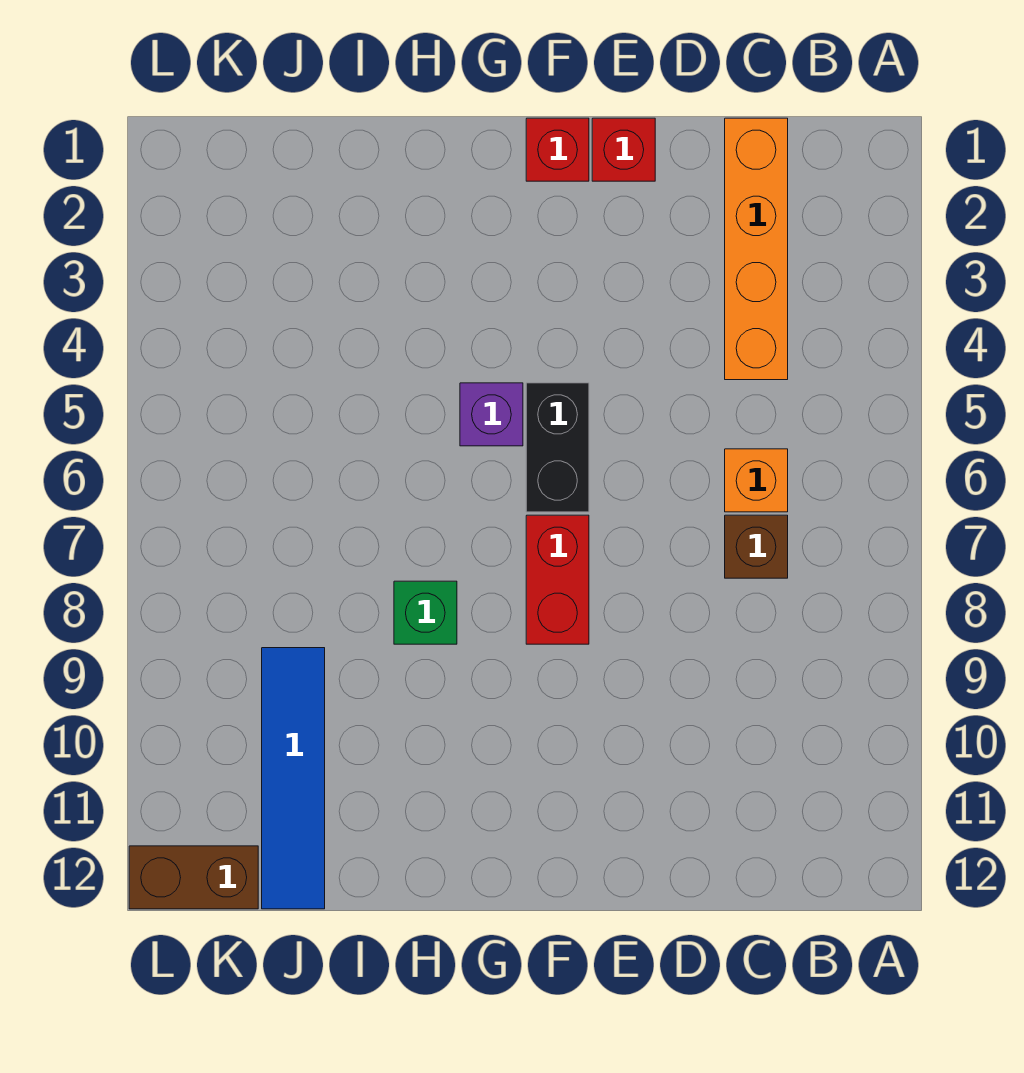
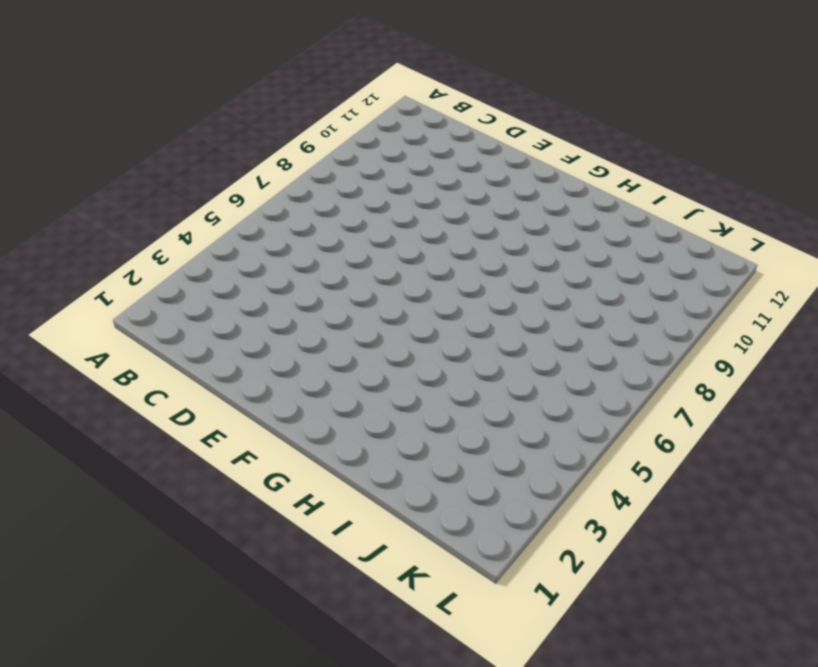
none -> orange brick C1:C4 level 1
none -> orange brick C6 level 1

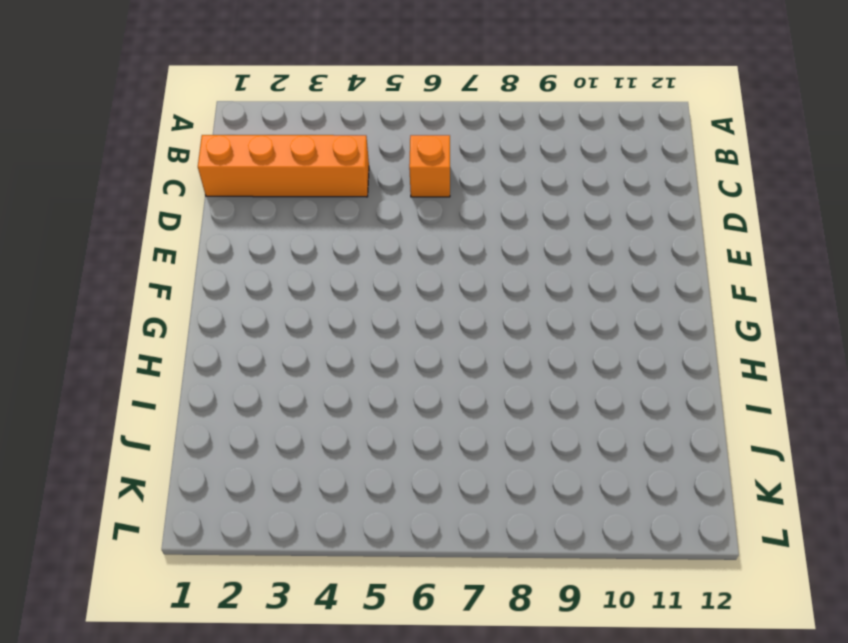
none -> brown brick C7 level 1
none -> red brick E1 level 1

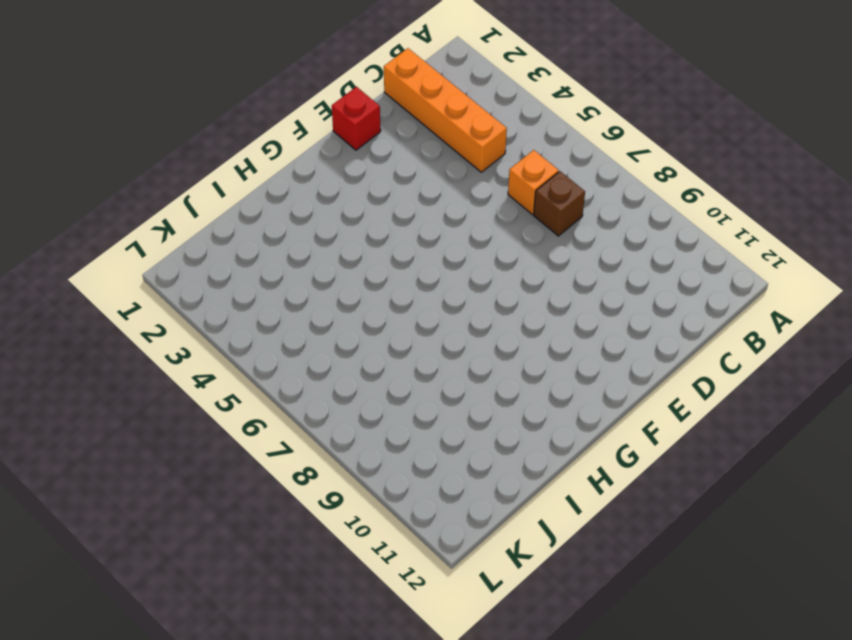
none -> red brick F1 level 1
none -> black brick F5:F6 level 1

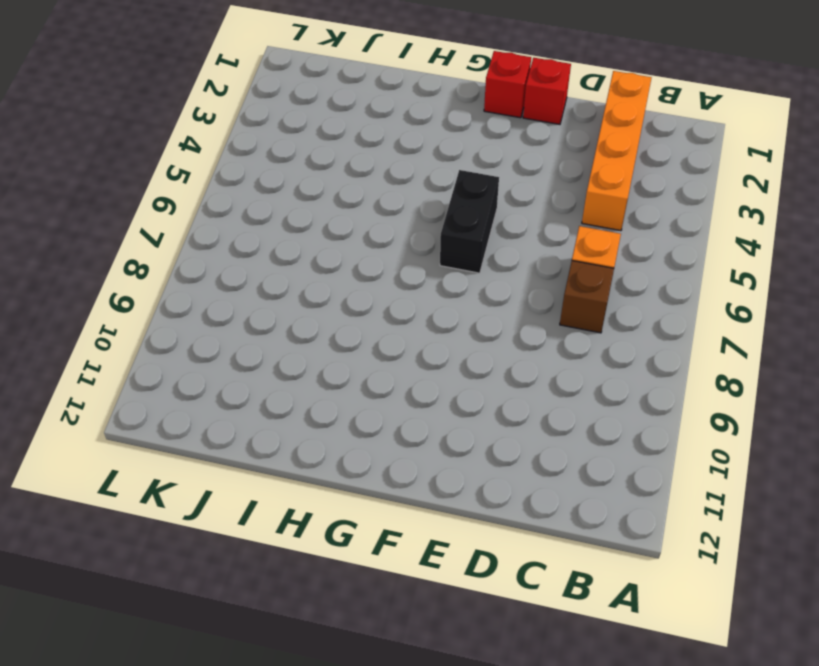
none -> red brick F7:F8 level 1
none -> purple brick G5 level 1

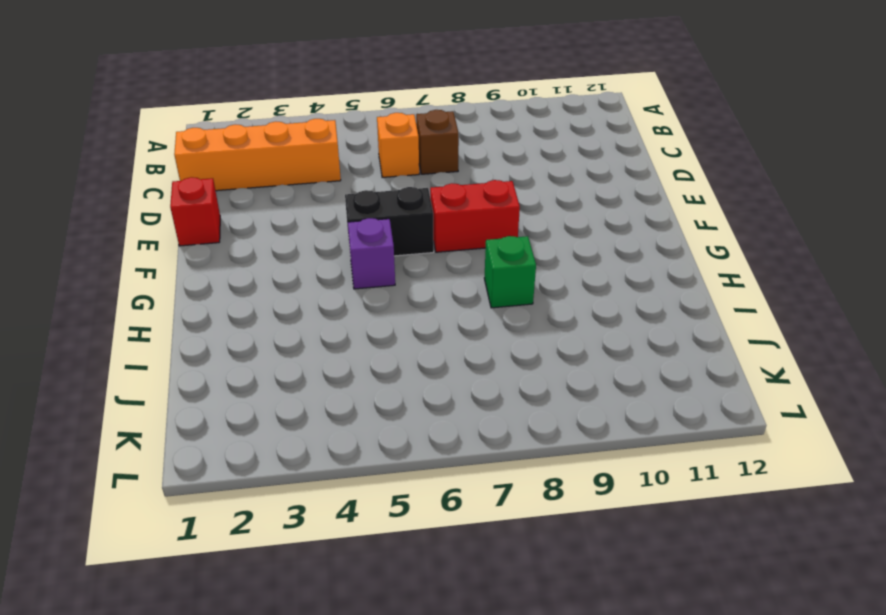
none -> red brick F1 level 1
none -> blue tile J9:J12 level 1

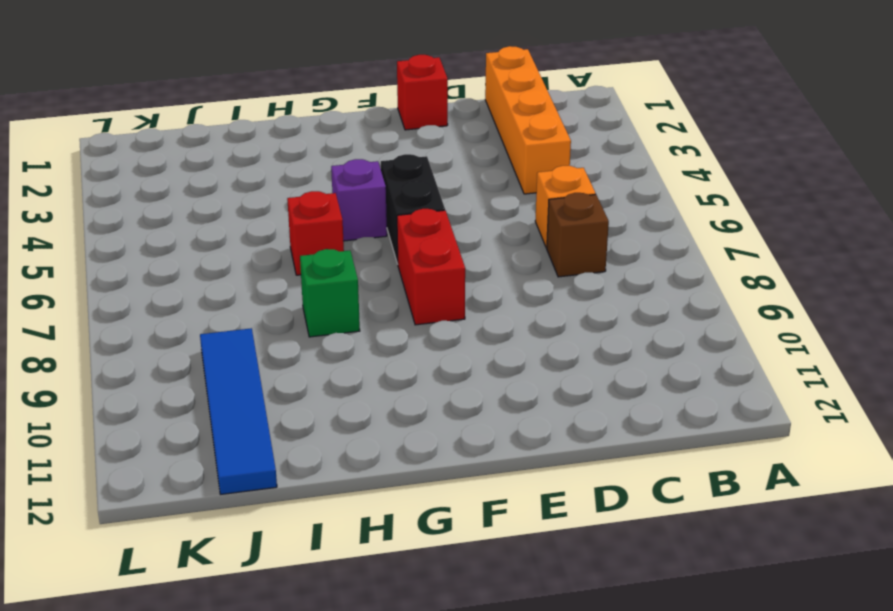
red brick H6 level 1 -> red brick F1 level 1
none -> brown brick K12:L12 level 1

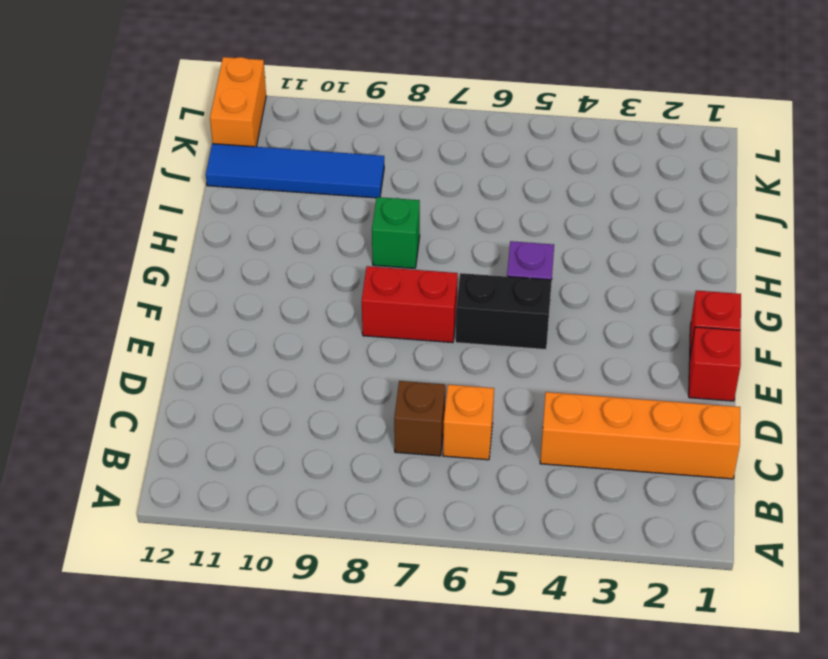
orange brick K12:L12 level 1 -> brown brick K12:L12 level 1

